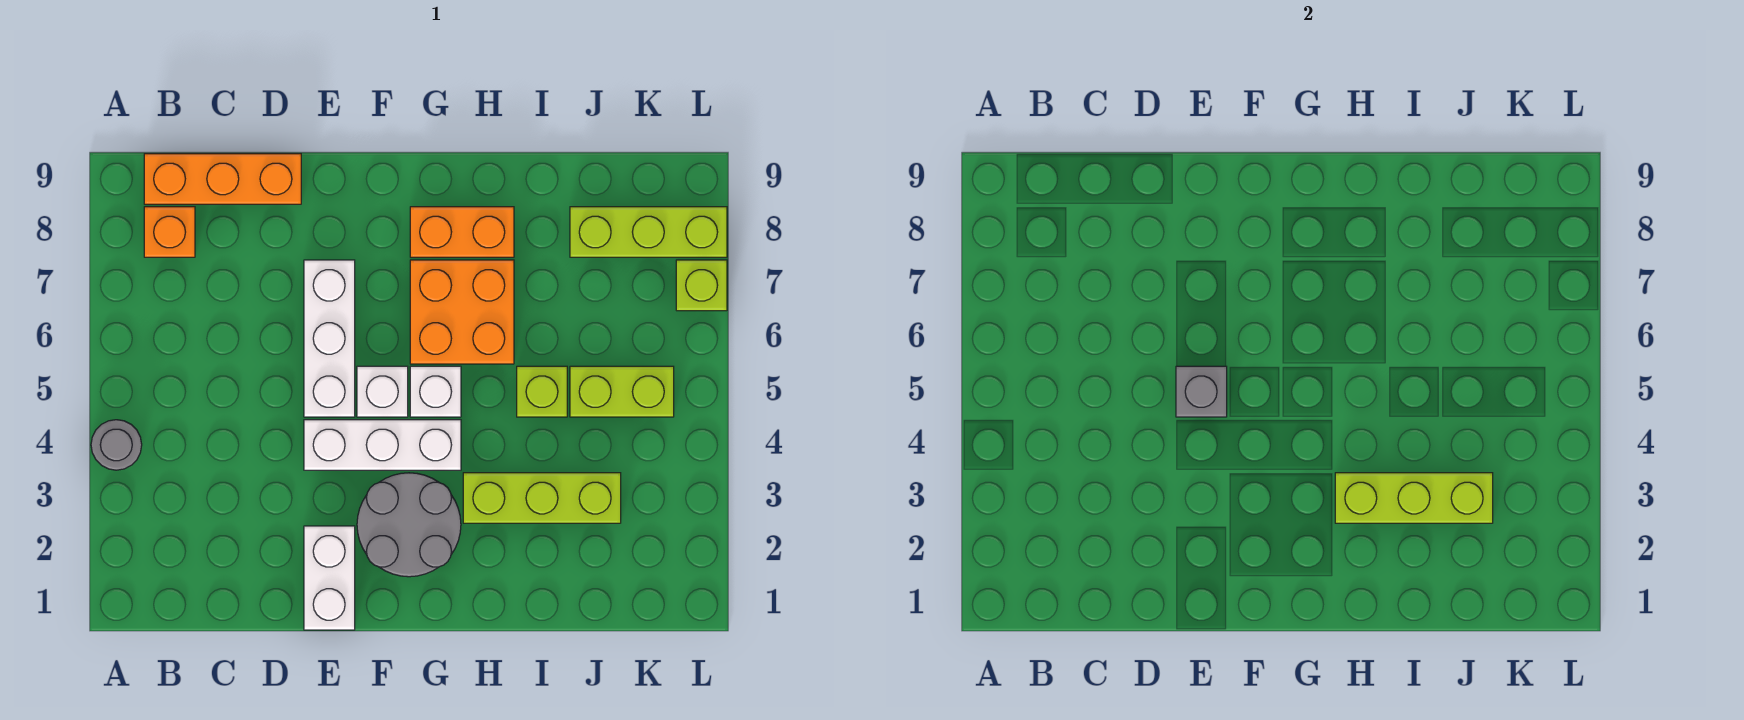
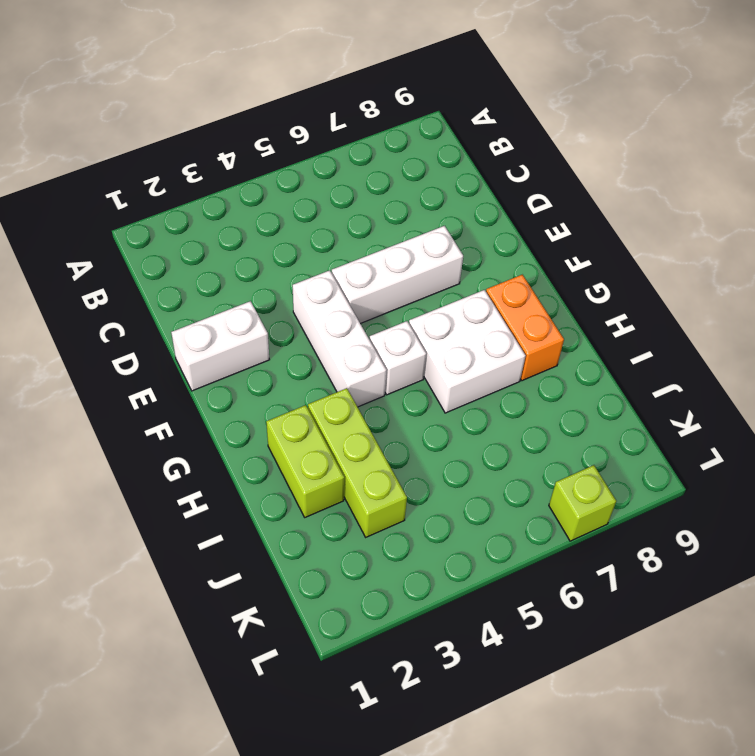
white brick G6:H7 level 1 -> orange brick G6:H7 level 1
lime brick H2:I2 level 1 -> lime brick J5:K5 level 1
none -> grey round brick A4 level 1
none -> orange brick B8 level 1
none -> orange brick B9:D9 level 1

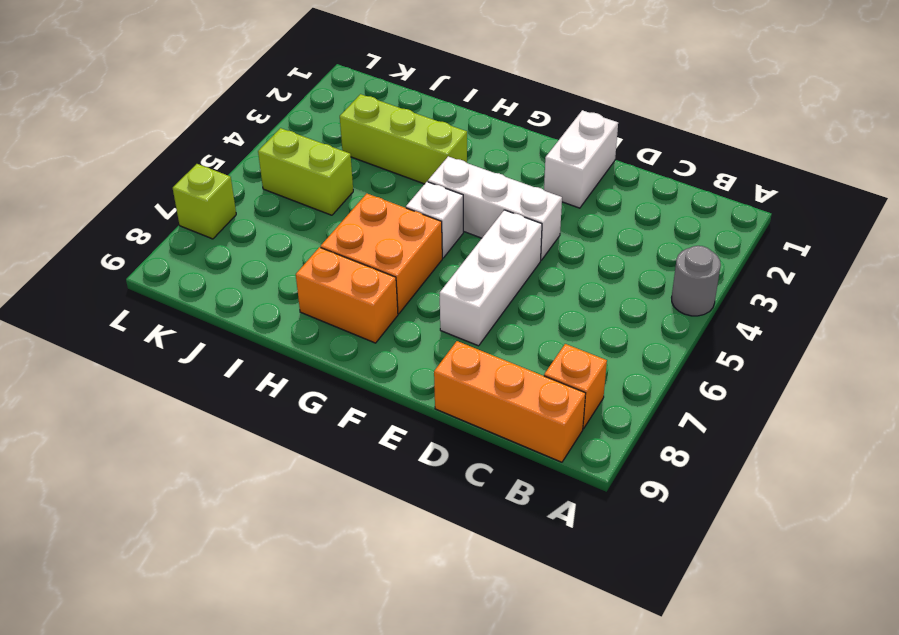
none -> grey round brick F2:G3 level 1
none -> white brick F5 level 1
none -> lime brick I5 level 1

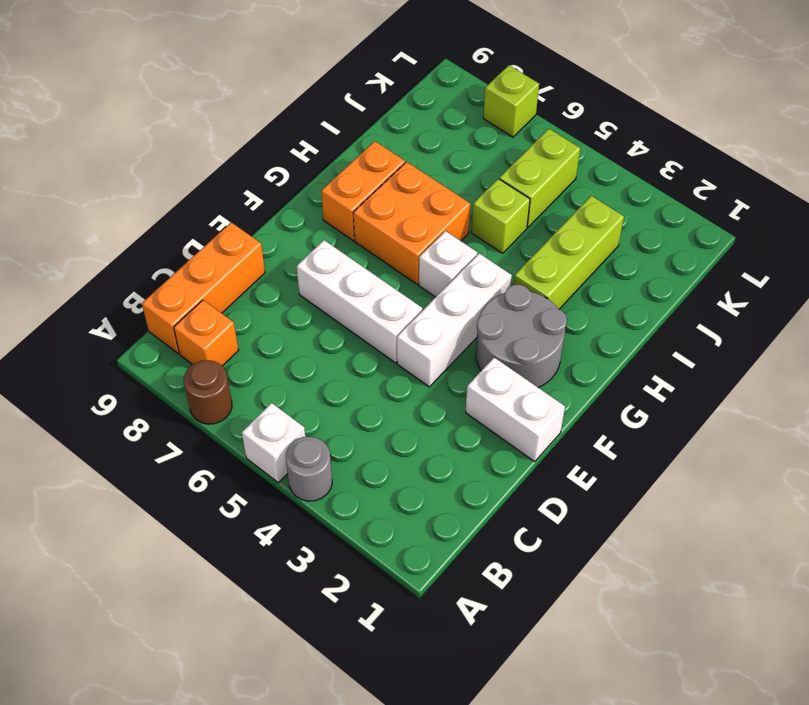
white brick A5 level 1 -> white brick F5 level 1
brown round brick A7 level 1 -> none
none -> lime brick J8:L8 level 1
none -> grey brick E5 level 2
none -> lime brick H3:J3 level 2

